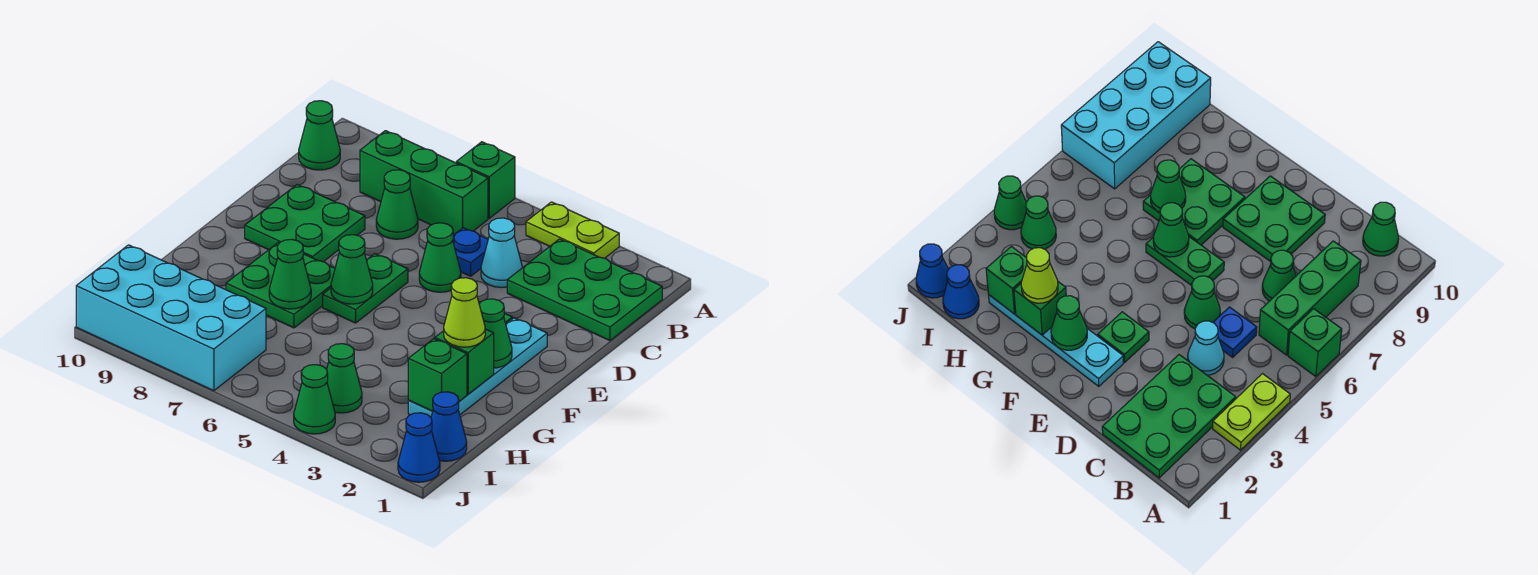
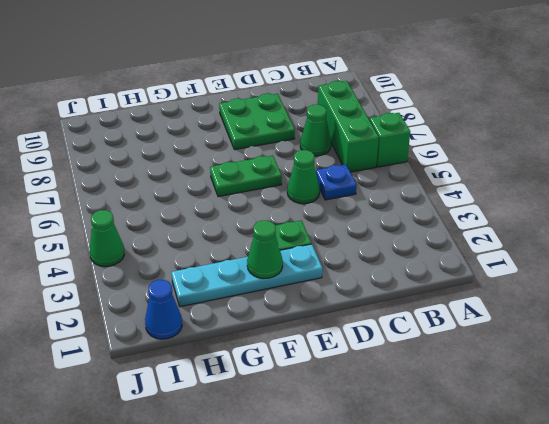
none -> lime plate A3:A4 level 1
none -> green plate B1:C3 level 1
none -> green cone B10 level 1

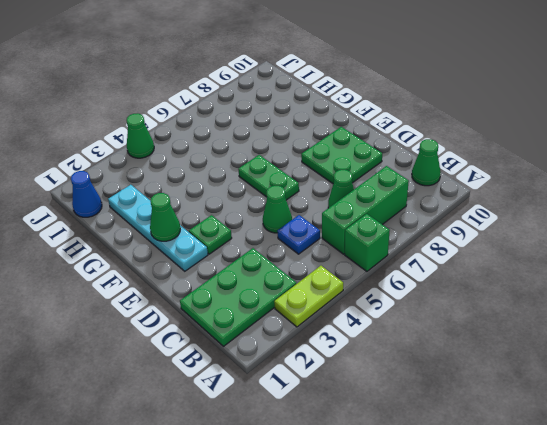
none -> cyan cone C4 level 1
none -> green plate F7:G8 level 1
none -> green cone I4 level 1

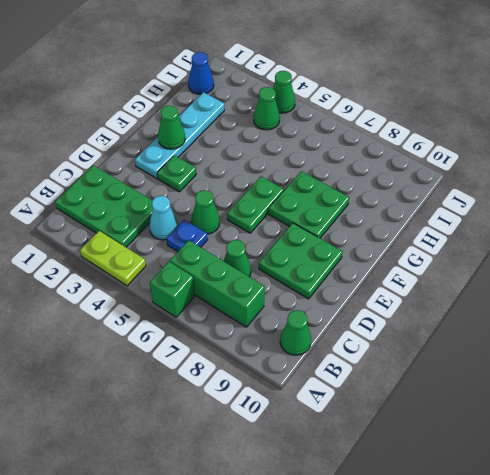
none -> cyan brick I7:J10 level 1
none -> blue cone J1 level 1
none -> green cone F6 level 2

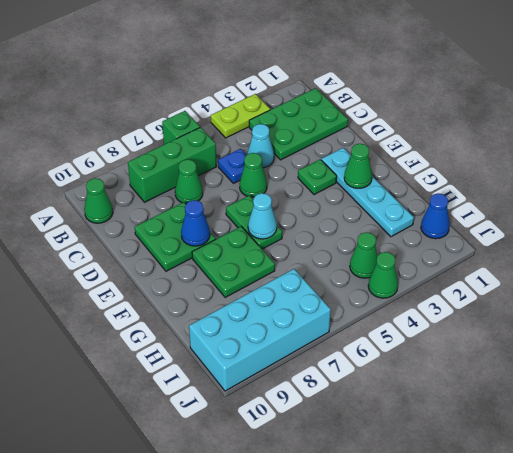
blue cone E8 level 2 -> blue cone J1 level 1
cyan cone F6 level 2 -> green cone F6 level 2
none -> green brick G2 level 2
none -> green cone G7 level 2
none -> green brick H2 level 2

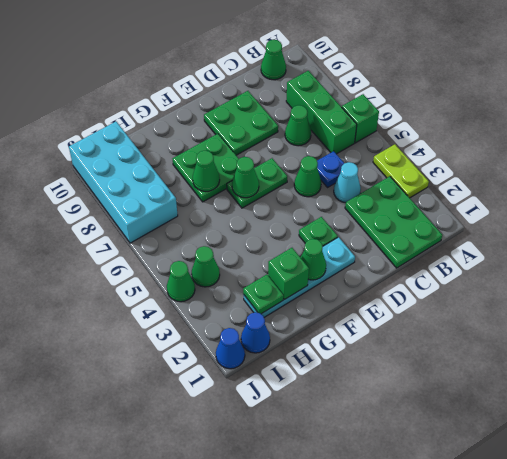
green plate H2 level 2 -> green brick H2 level 2
none -> lime cone G2 level 3

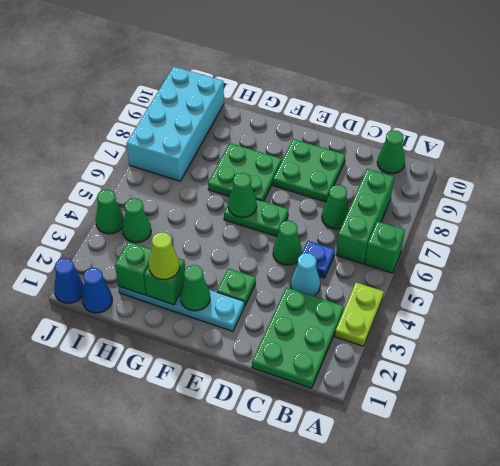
none -> green cone G7 level 2

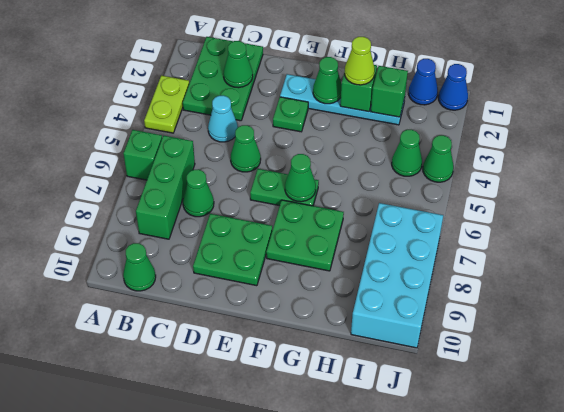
green cone C2 level 2 -> green cone G7 level 2
none -> blue plate C5 level 1

